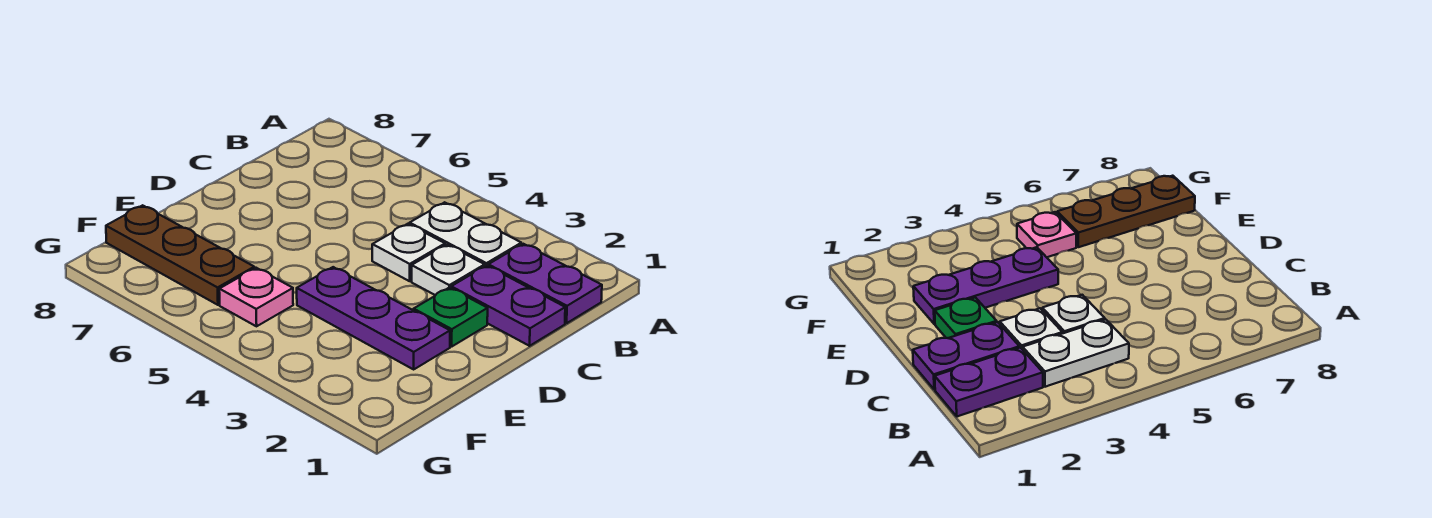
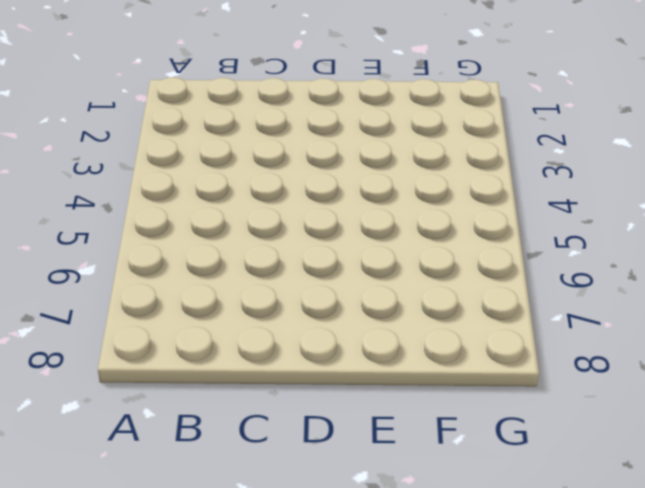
none -> purple plate B1:B2 level 1
none -> white plate B3:B4 level 1

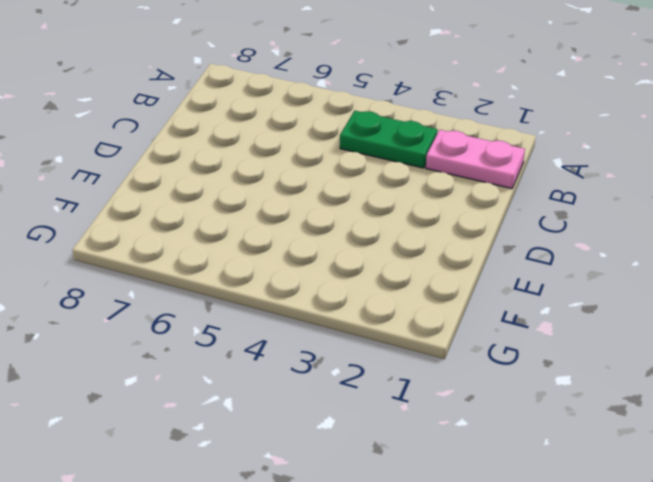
pink plate B1:B2 level 1 -> purple plate B1:B2 level 1
green plate B3:B4 level 1 -> white plate B3:B4 level 1
none -> purple plate C1:C2 level 1
none -> white plate C3 level 1

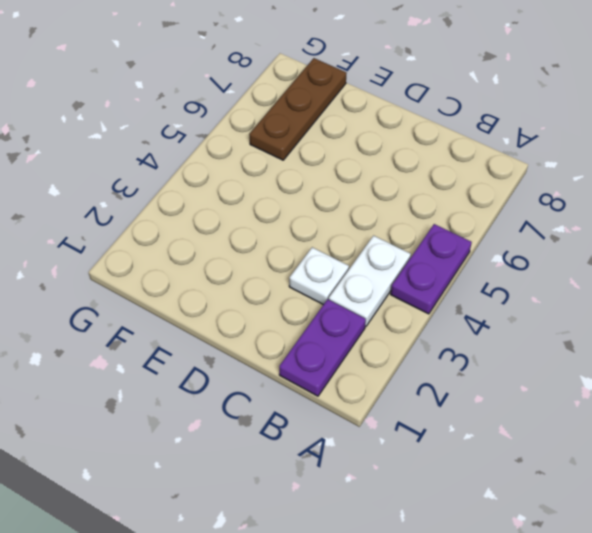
purple plate A4:A5 level 1 -> purple plate C1:C2 level 1
none -> white plate C4 level 1
none -> green plate D2 level 1

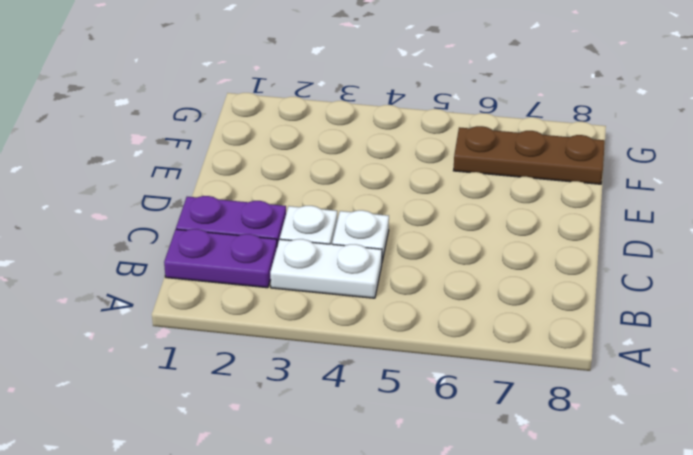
none -> green plate D2 level 1
none -> purple plate E2:E4 level 1

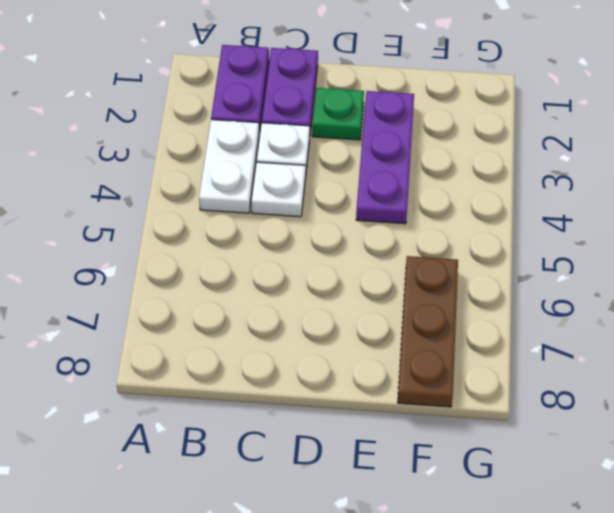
none -> pink plate F5 level 1

